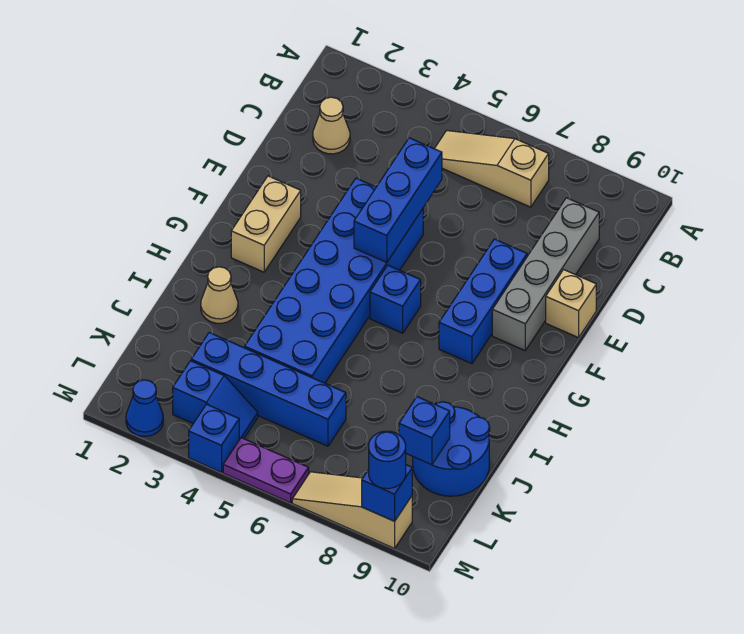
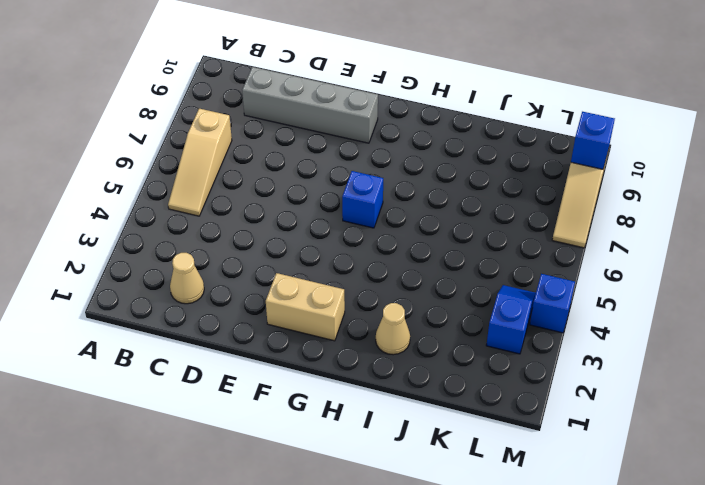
none -> blue brick E4:J5 level 1
none -> blue brick E8:G8 level 1
none -> tan brick E10 level 1

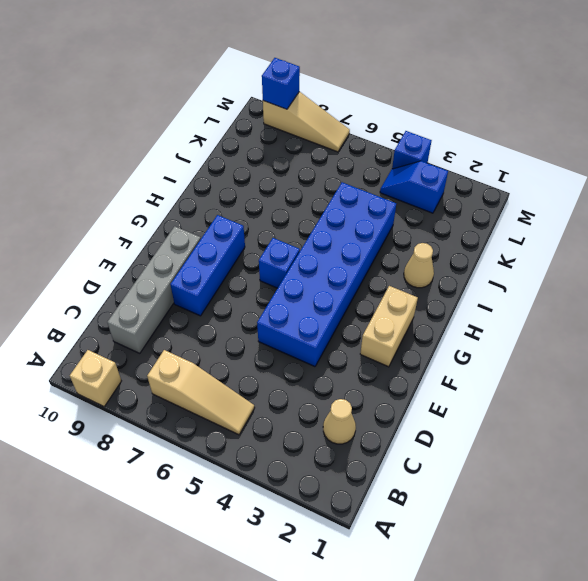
tan brick A9 level 1 -> tan brick E10 level 1
none -> blue round brick J9:K10 level 1
none -> blue brick K3:K6 level 1
none -> blue cone M2 level 1

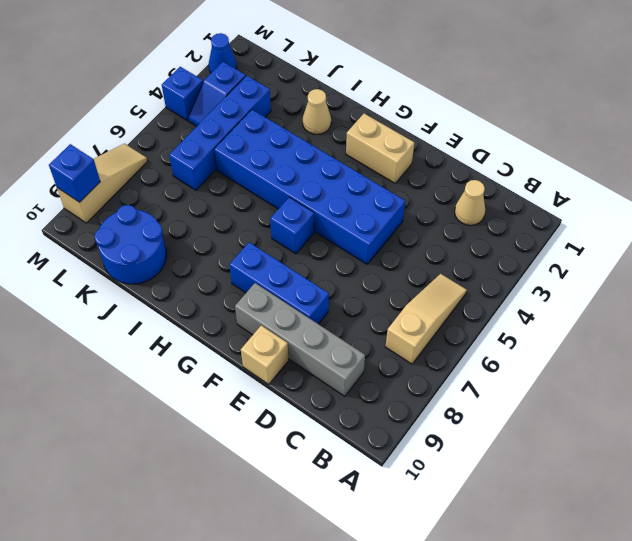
none -> purple plate M5:M6 level 1
none -> blue brick D5:F5 level 2
none -> blue brick K9 level 2

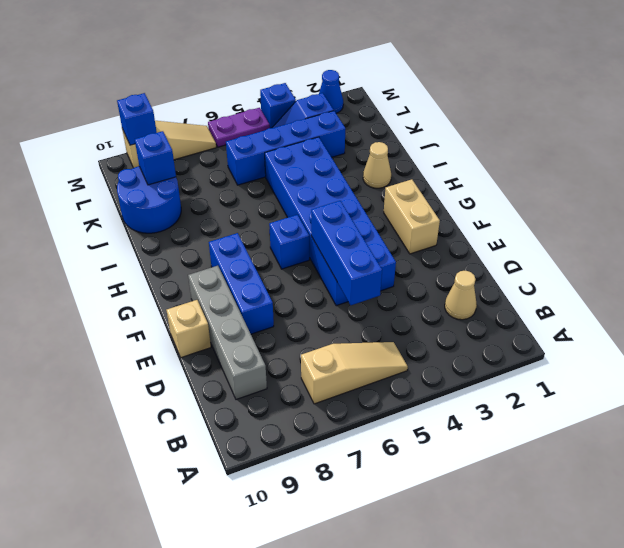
none -> blue round brick M9 level 3

